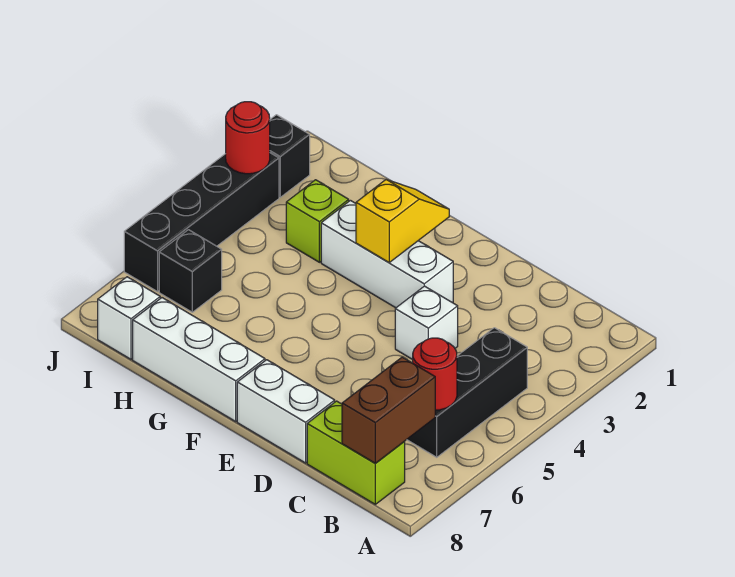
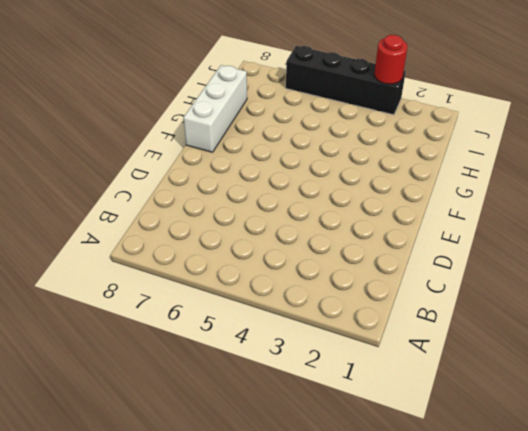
none -> black brick B4:B6 level 1
none -> lime brick B8:C8 level 1
none -> white brick D4 level 1

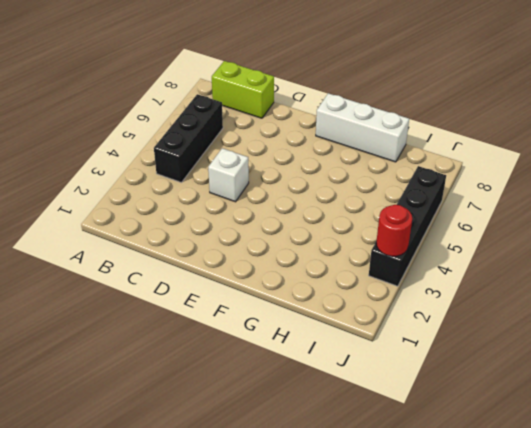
none -> white brick D8:E8 level 1
none -> white brick E3:G3 level 1
none -> lime brick H3 level 1

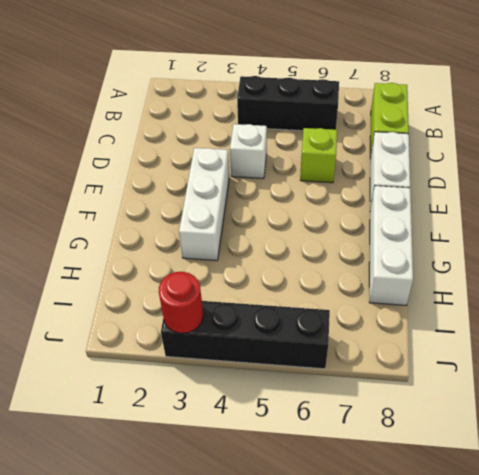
lime brick D6 level 1 -> lime brick H3 level 1
none -> black brick I6 level 1
none -> white brick I8 level 1
none -> black brick J2 level 1

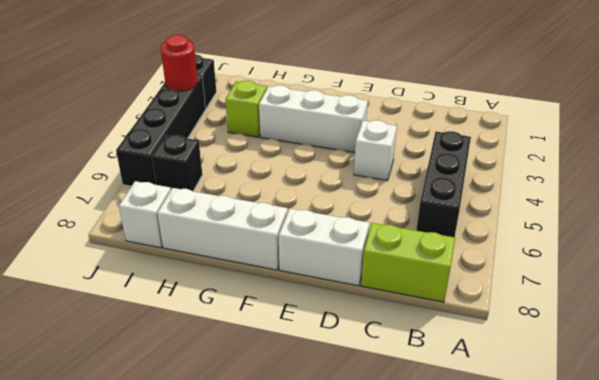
none -> red round brick B6 level 2
none -> brown brick B7:B8 level 2
none -> yellow slope F2:F3 level 2 top 3

